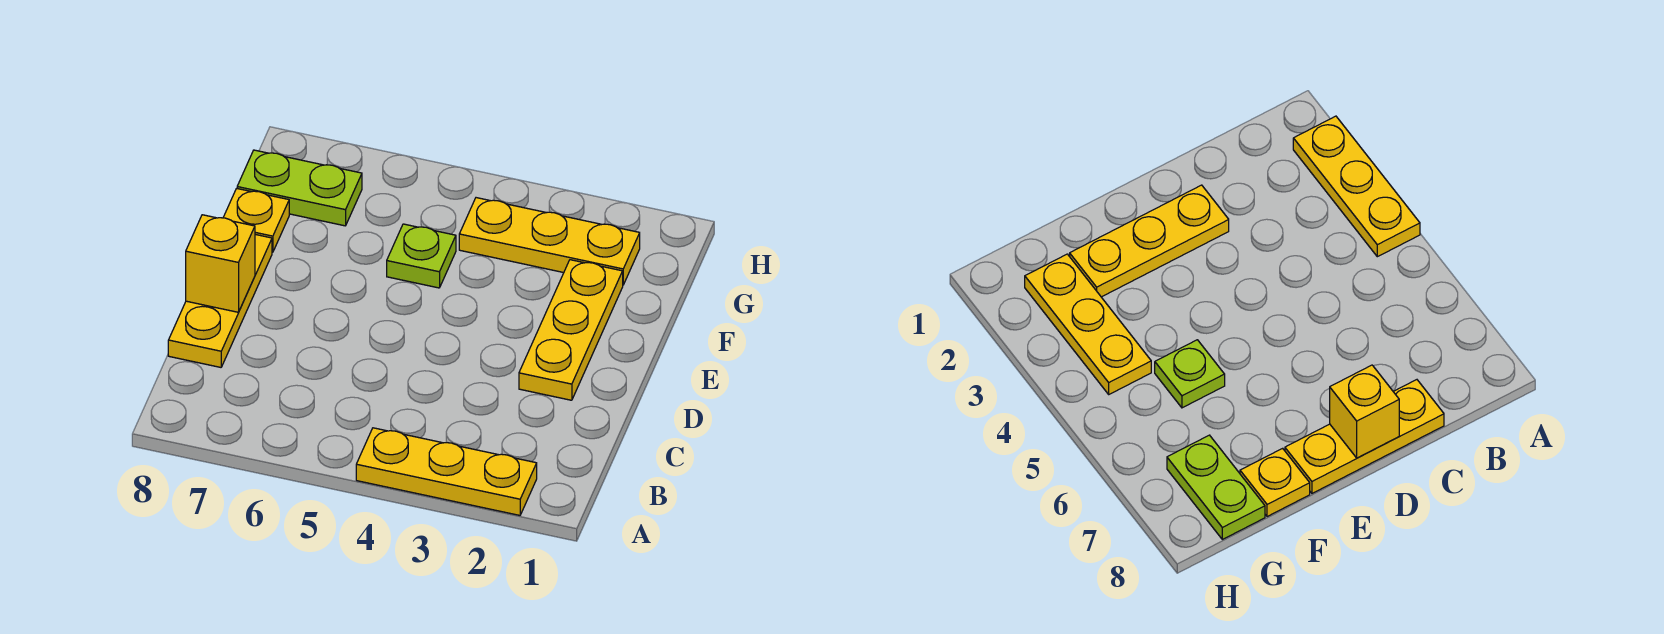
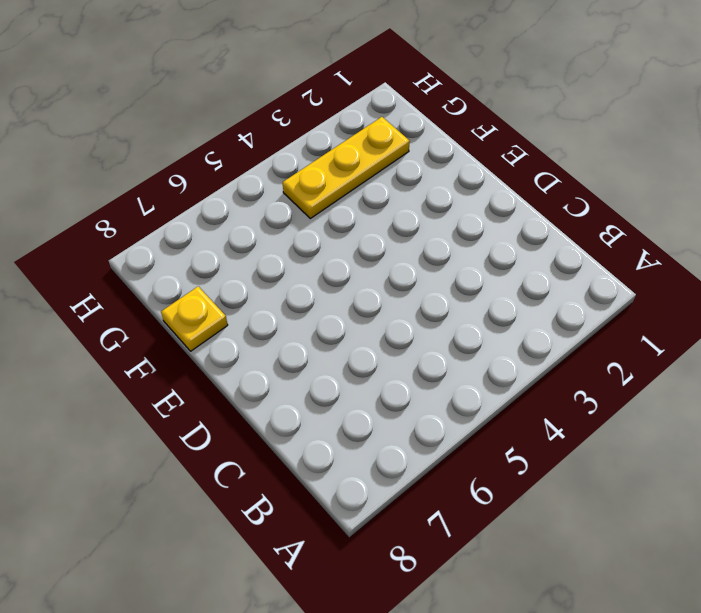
none -> yellow plate A2:A4 level 1
none -> yellow plate C8:E8 level 1

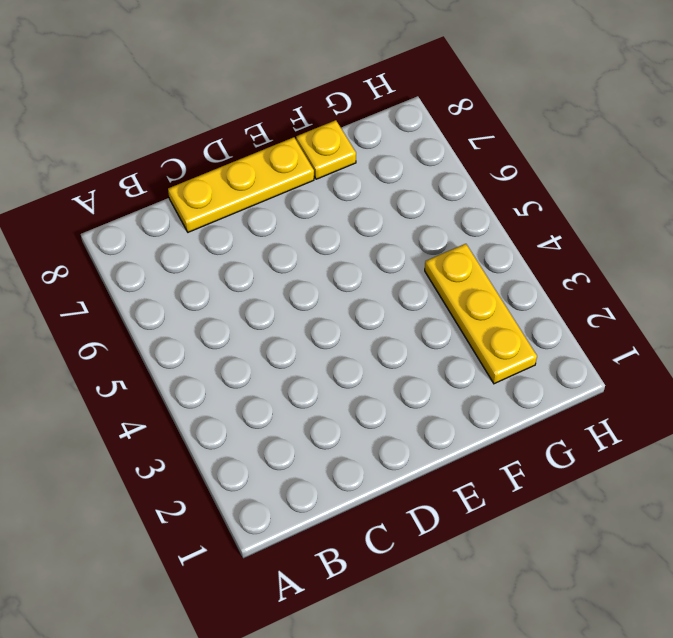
none -> yellow plate A2:A4 level 1
none -> yellow plate D2:F2 level 1

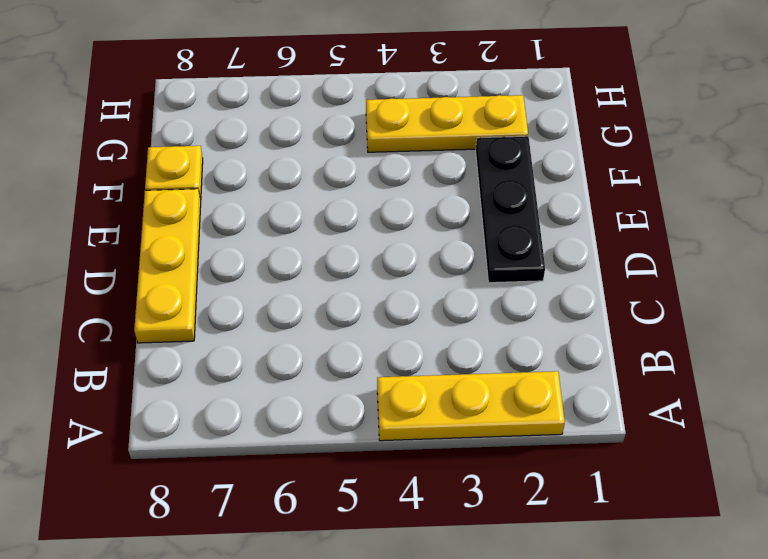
black plate D2:F2 level 1 -> yellow plate D2:F2 level 1
none -> lime plate F5 level 1
none -> lime plate G7:G8 level 1

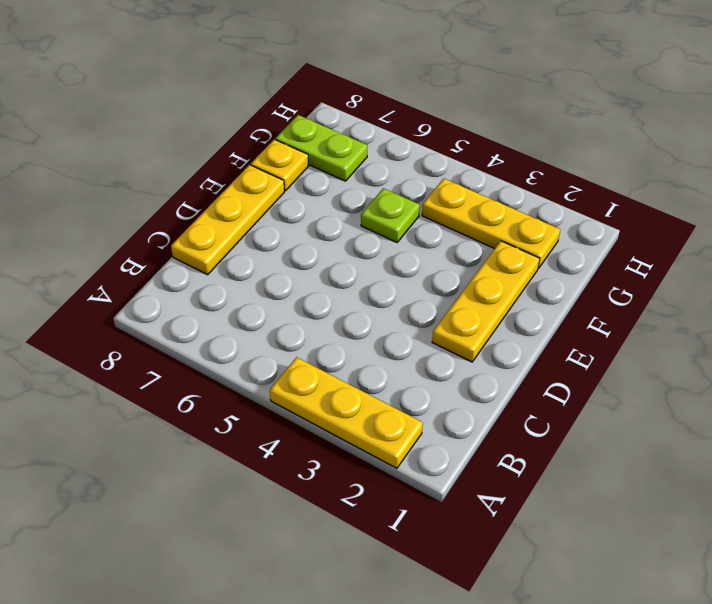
none -> yellow brick D8 level 2

